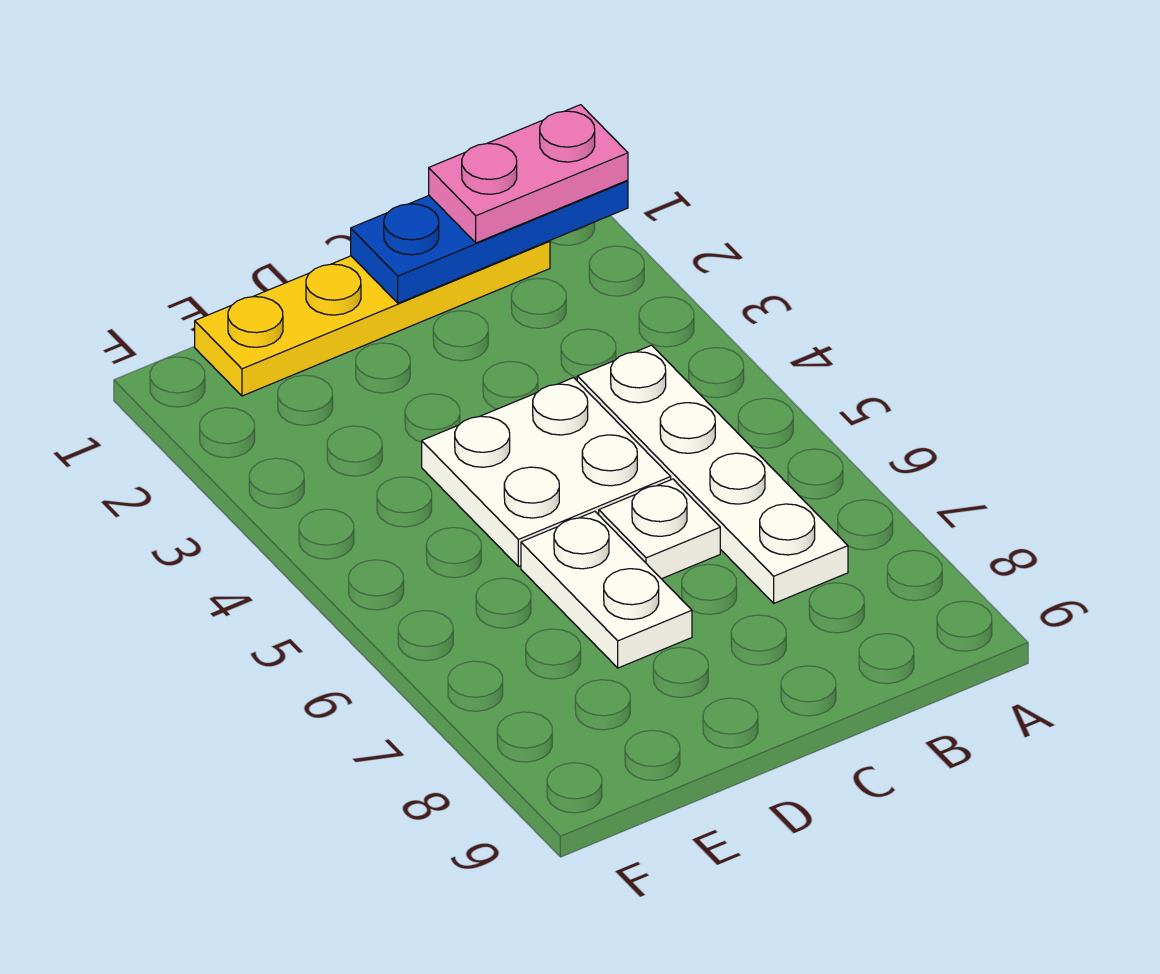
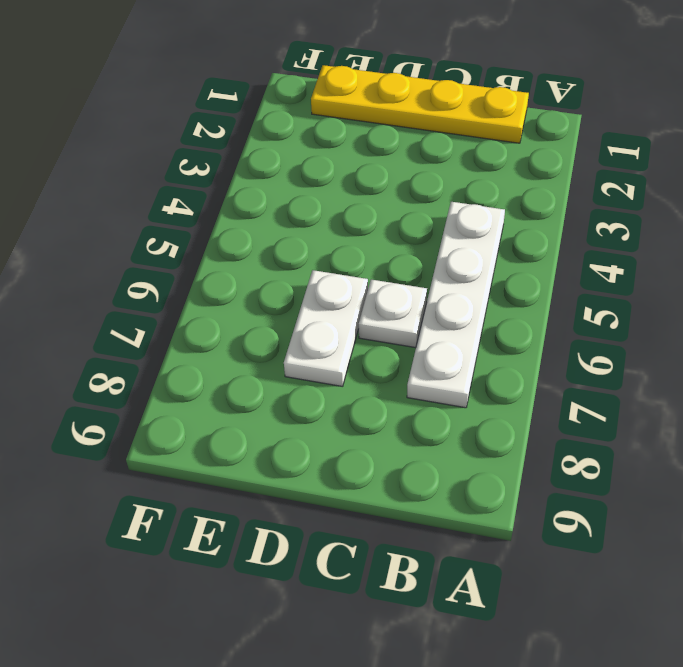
none -> white plate C4:D5 level 1
none -> blue plate A1:C1 level 2

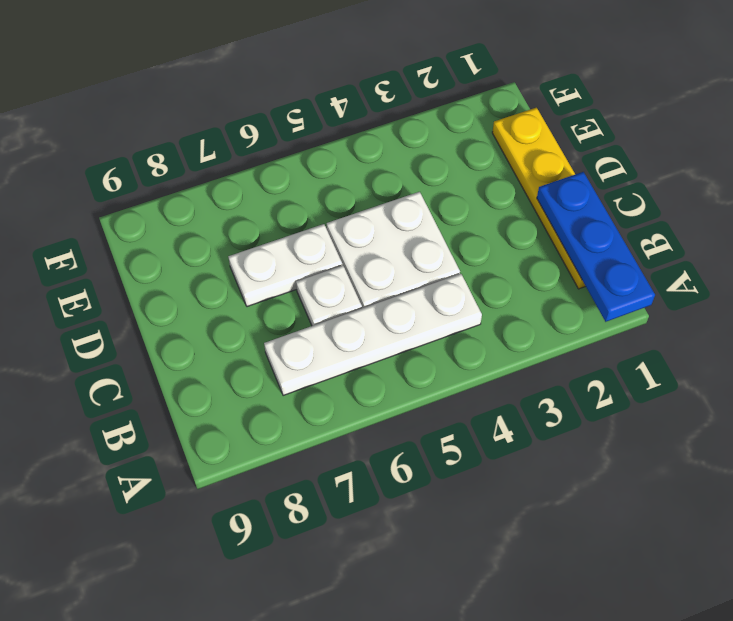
none -> pink plate A1:B1 level 3

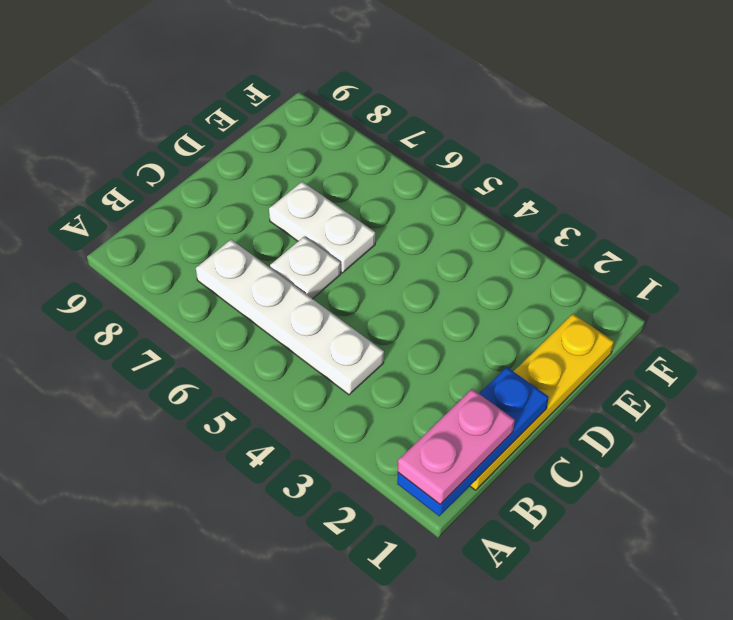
none -> white plate C4:D5 level 1

